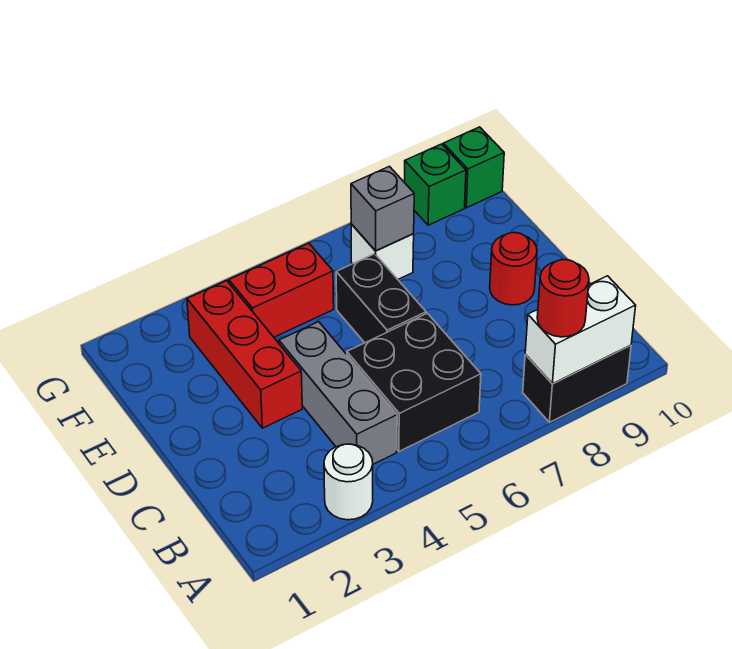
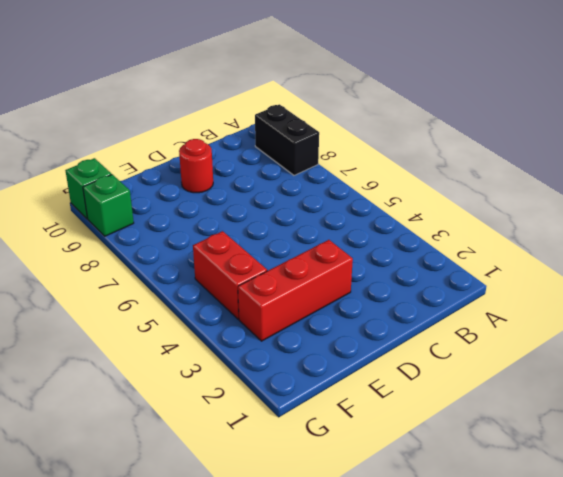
none -> white round brick A3 level 1
none -> grey brick B4:D4 level 1
none -> black brick B5:C6 level 1

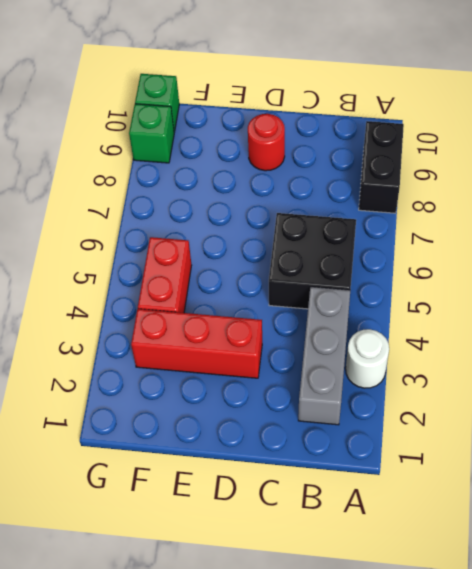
grey brick B2:B4 level 1 -> grey brick B4:D4 level 1
none -> black brick D6:E6 level 1
none -> white brick F7 level 1
none -> white brick A8:A9 level 2

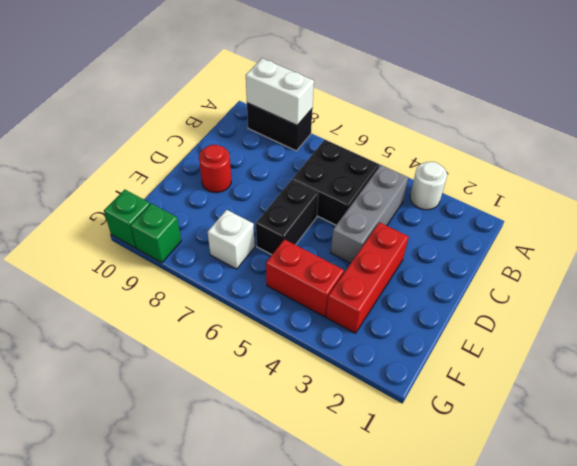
none -> grey brick F7 level 2
none -> red round brick A8 level 3

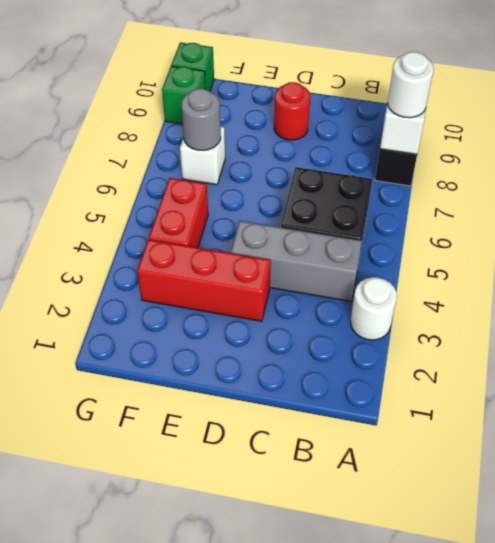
white round brick A8 level 3 -> red round brick A8 level 3
grey round brick F7 level 2 -> grey brick F7 level 2
none -> black brick D6:E6 level 1

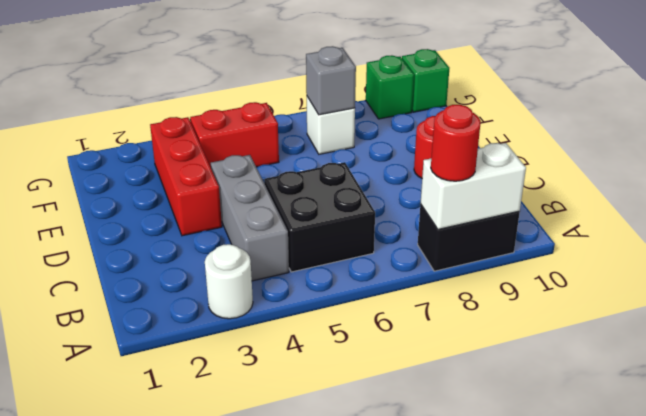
none -> black brick D6:E6 level 1

